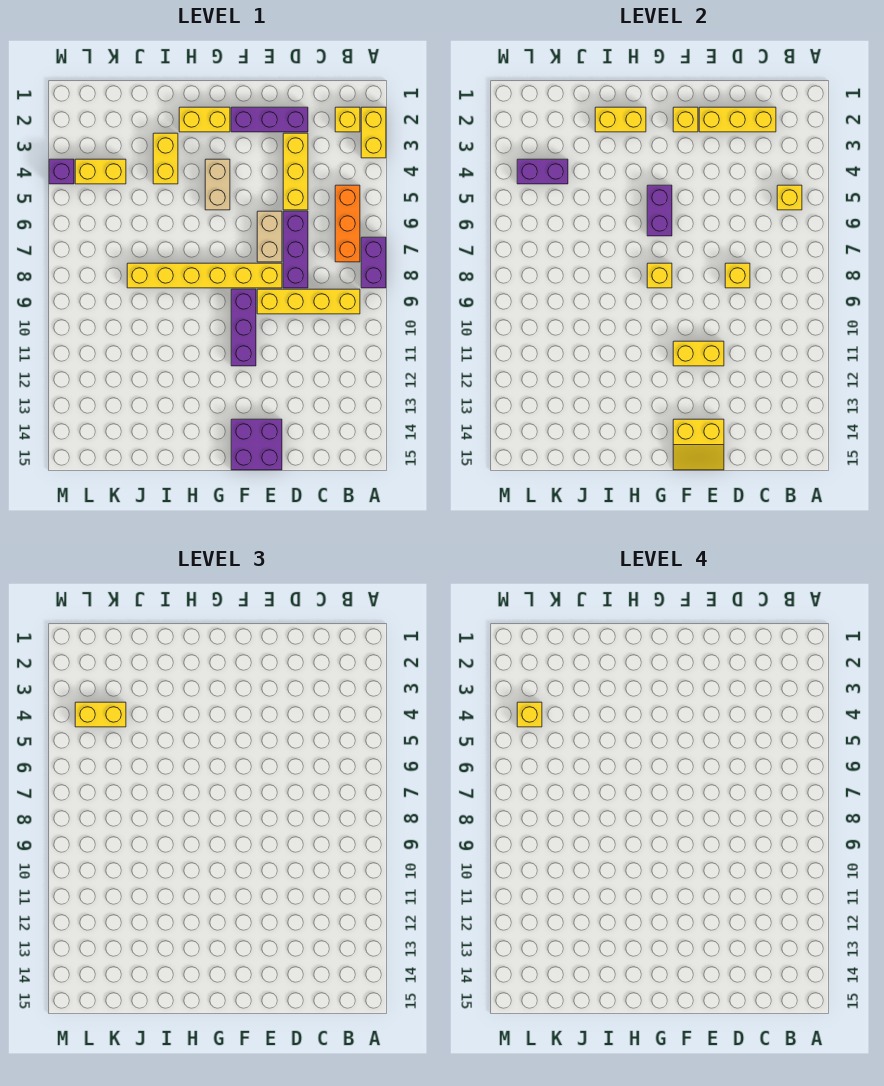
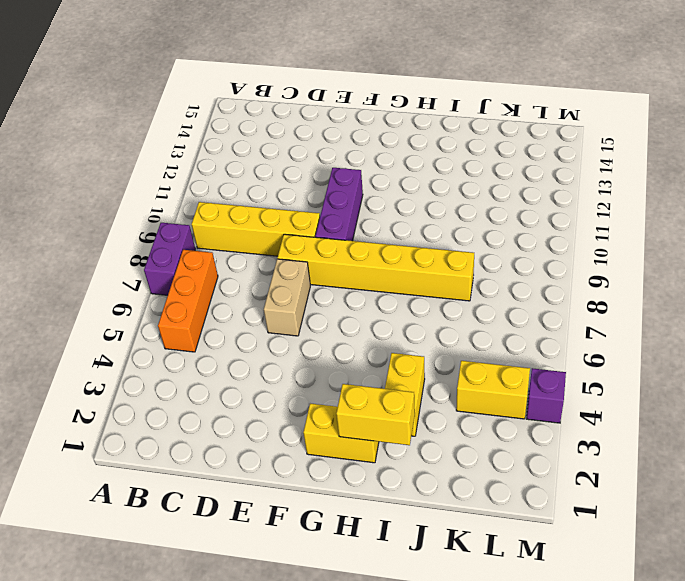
none -> yellow brick A2:A3 level 1
none -> yellow brick B2 level 1
none -> purple brick D2:F2 level 1

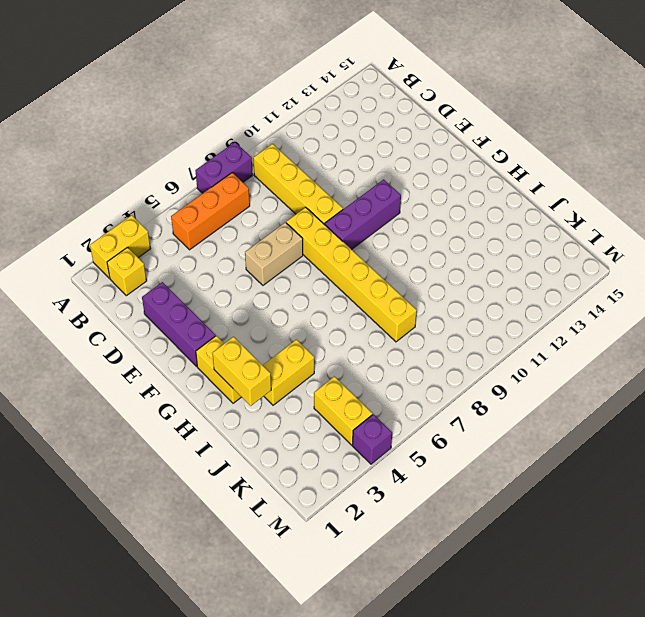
none -> yellow brick D3:D5 level 1
none -> purple brick D6:D8 level 1
none -> purple brick E14:F15 level 1

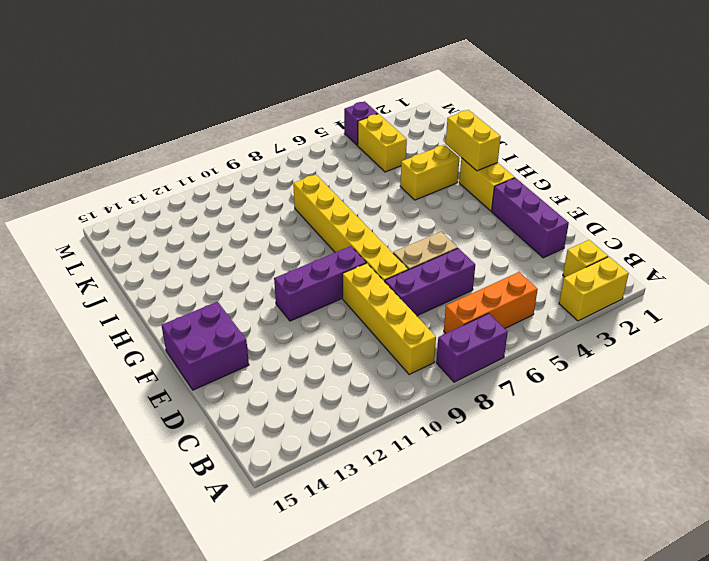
none -> yellow brick D3:D5 level 1
none -> tan brick G4:G5 level 1
none -> yellow brick B5 level 2

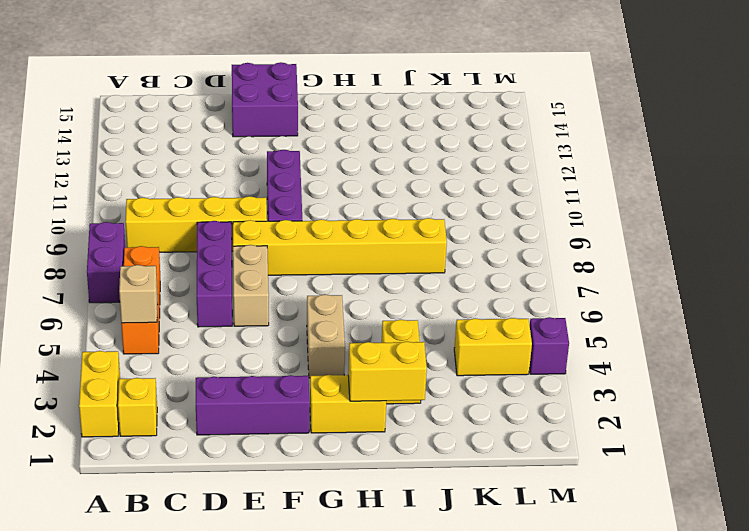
tan brick B5 level 2 -> yellow brick B5 level 2
none -> yellow brick D3:D5 level 1
none -> yellow brick C2:E2 level 2
none -> yellow brick D8 level 2

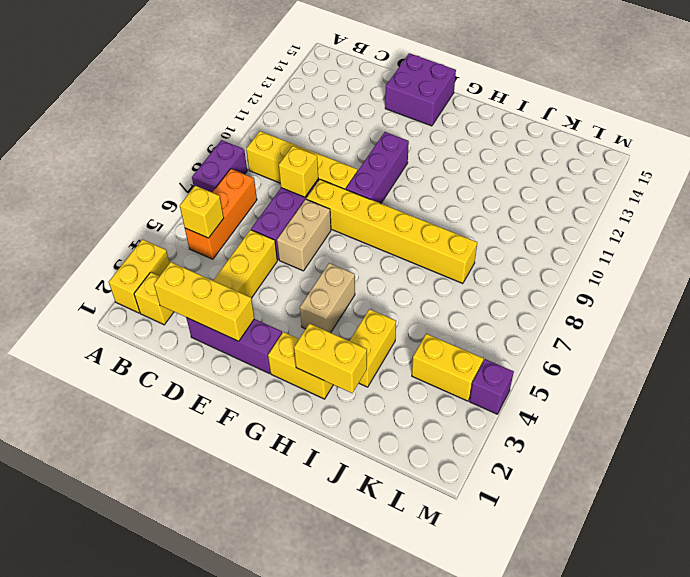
none -> yellow brick E11:F11 level 2
none -> yellow slope E14:F15 level 2 top 14
none -> yellow brick F2 level 2

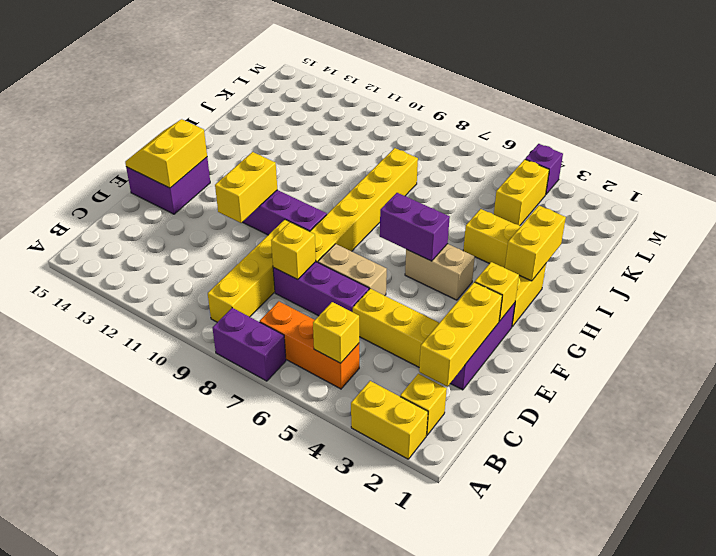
none -> yellow brick G8 level 2
none -> purple brick K4:L4 level 2
none -> yellow brick K4:L4 level 3

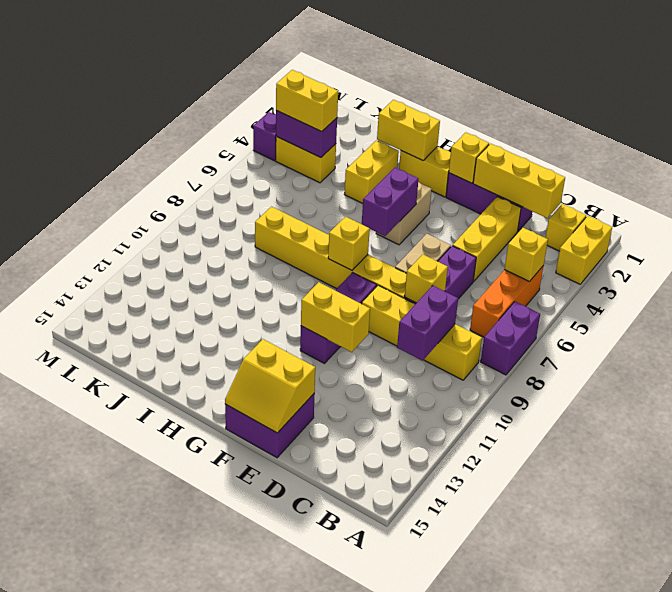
purple brick C9:C10 level 2 -> none
none -> yellow brick L4 level 4

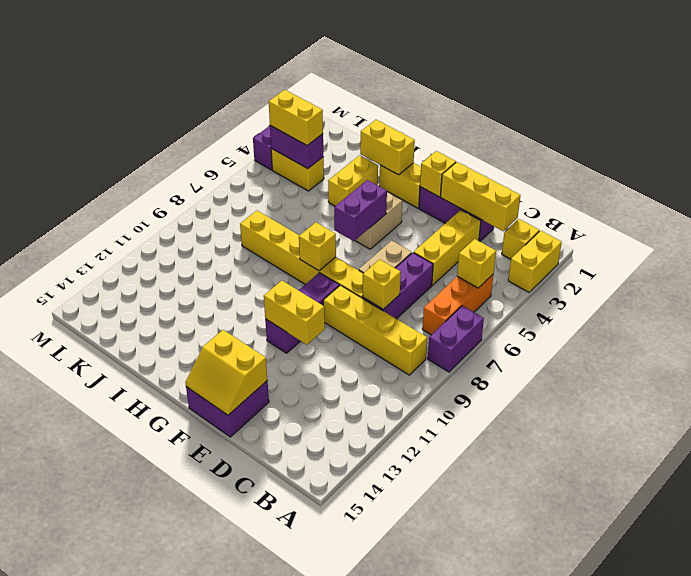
none -> yellow brick L4 level 4

